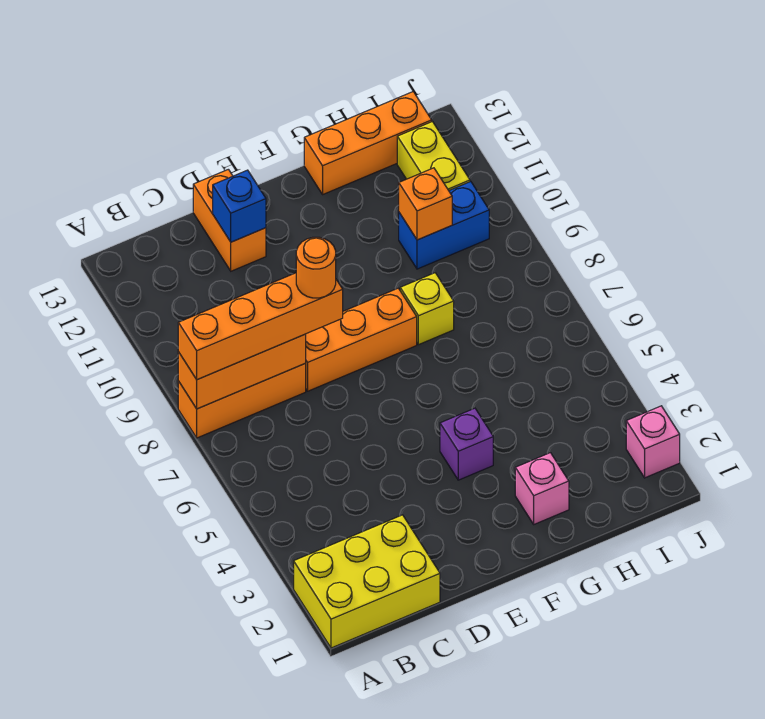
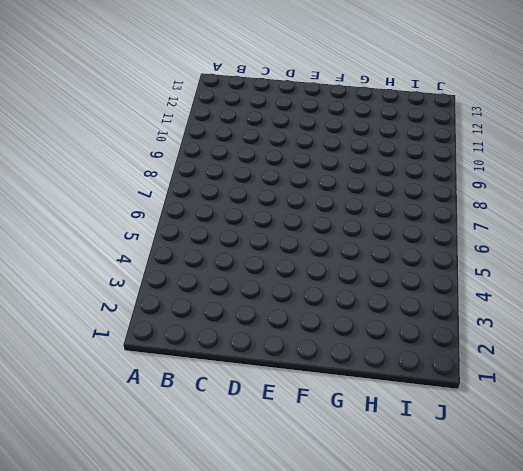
none -> yellow brick A1:C2 level 1
none -> orange brick A8:C8 level 1
none -> orange brick D8:F8 level 1

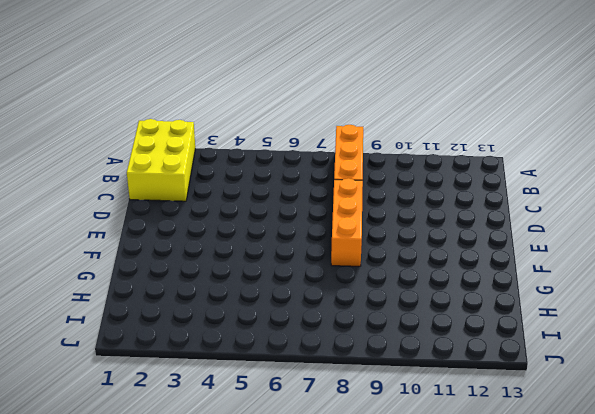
none -> orange brick D12:D13 level 1
none -> purple brick F4 level 1
none -> pink brick G2 level 1

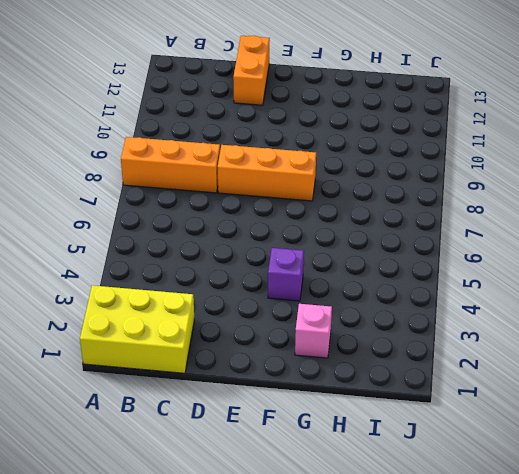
none -> yellow brick G8 level 1
none -> orange brick G13:I13 level 1
none -> blue brick H10:I10 level 1

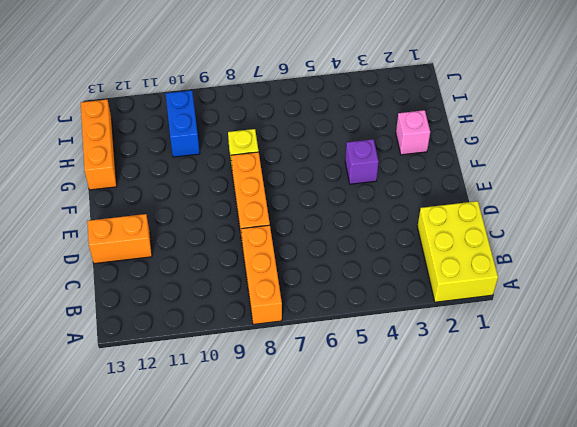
none -> yellow brick I11:I12 level 1
none -> pink brick J2 level 1
none -> orange brick A8:C8 level 2

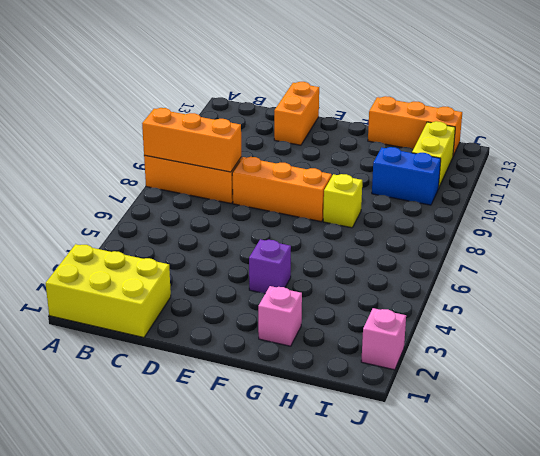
none -> blue brick D12 level 2
none -> orange brick H10 level 2
none -> orange brick A8:D8 level 3

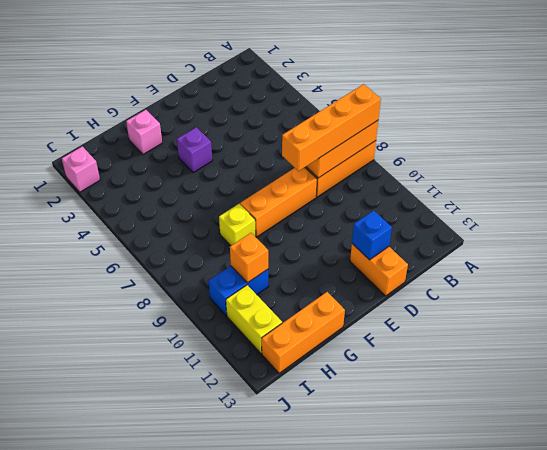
none -> yellow brick A1:C2 level 1
none -> orange round brick D8 level 4

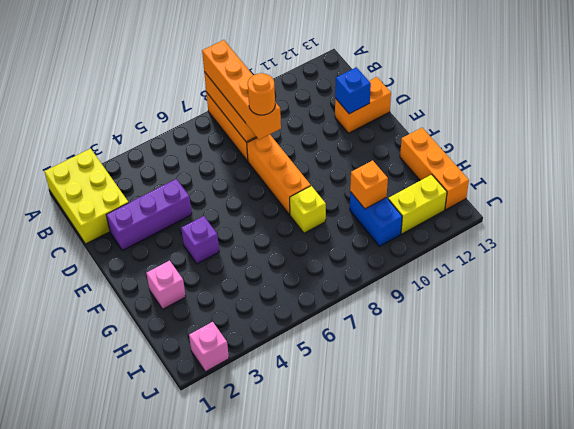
purple brick D2:D4 level 1 -> none

